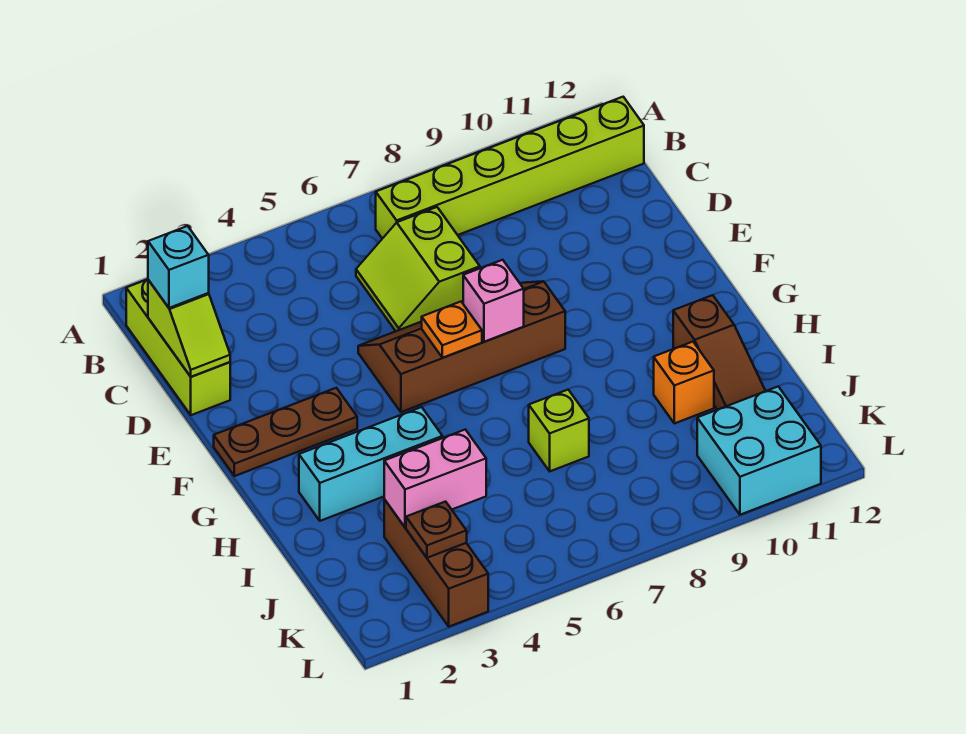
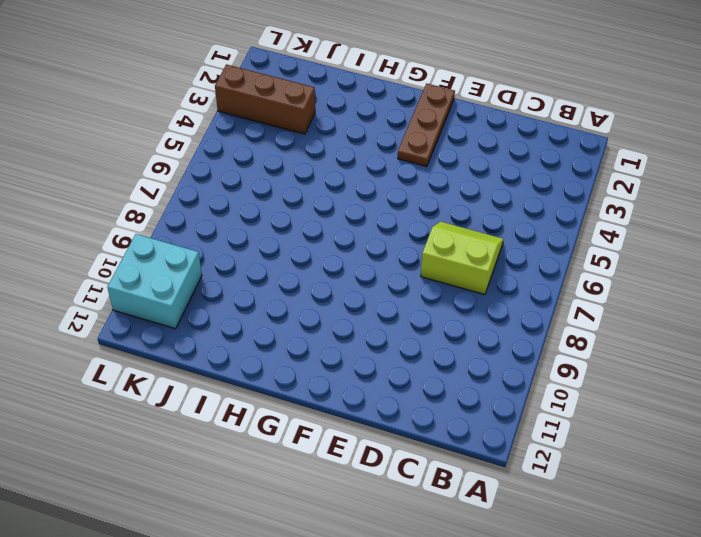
none -> lime brick B1:D1 level 1
none -> lime brick B7:B12 level 1
none -> brown slope E5:F8 level 1 top F

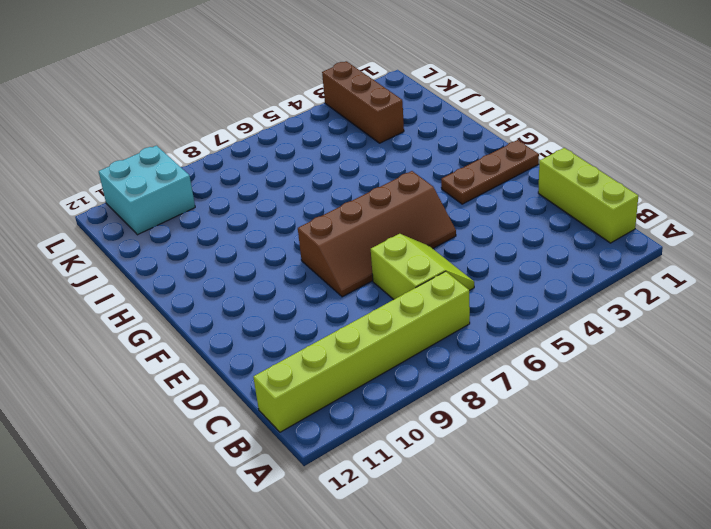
none -> cyan brick H2:H4 level 1
none -> brown slope H11:J11 level 1 top H
none -> lime brick I7 level 1

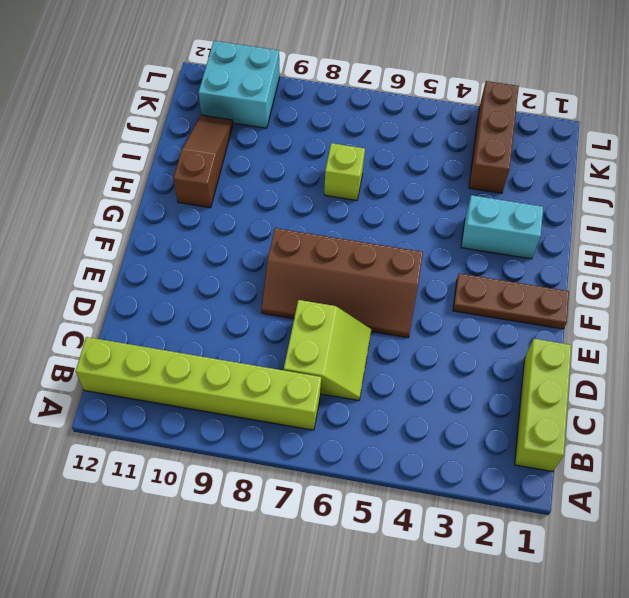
cyan brick H2:H3 level 1 -> cyan brick H2:H4 level 1
none -> orange brick I10 level 1
none -> lime slope C1:D1 level 2 top C
none -> orange plate F6 level 2

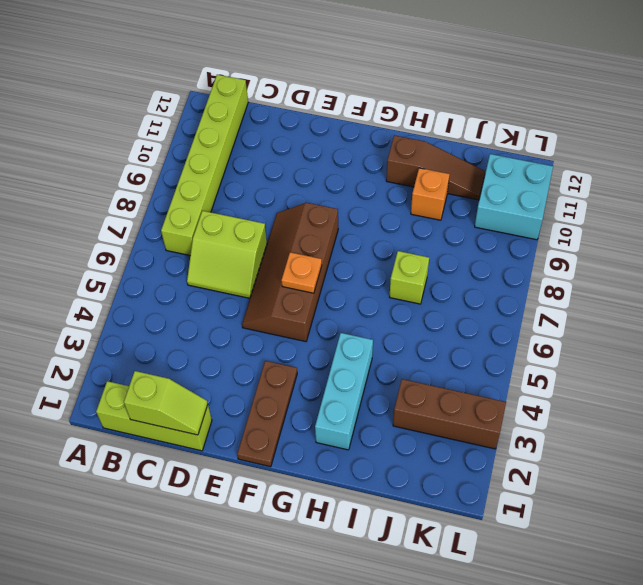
none -> pink brick F7 level 2
none -> pink brick J3:J4 level 2
none -> brown plate K3 level 2

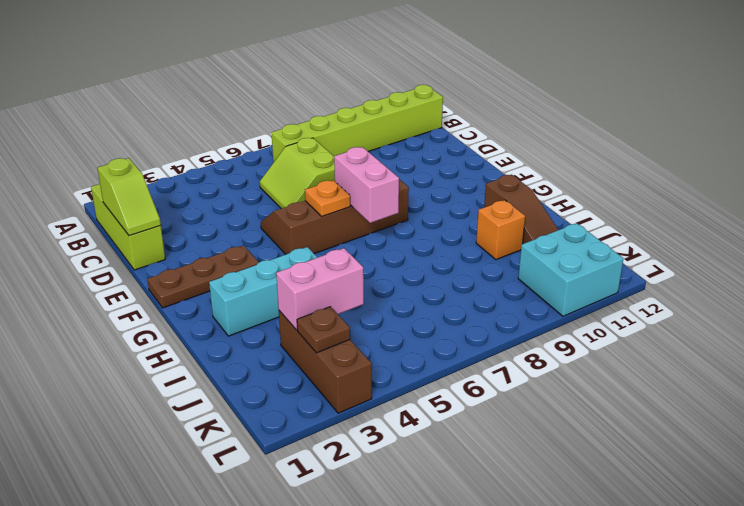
pink brick F7:G7 level 2 -> pink brick F7 level 2
none -> lime brick I7 level 1
none -> cyan brick C1 level 3

